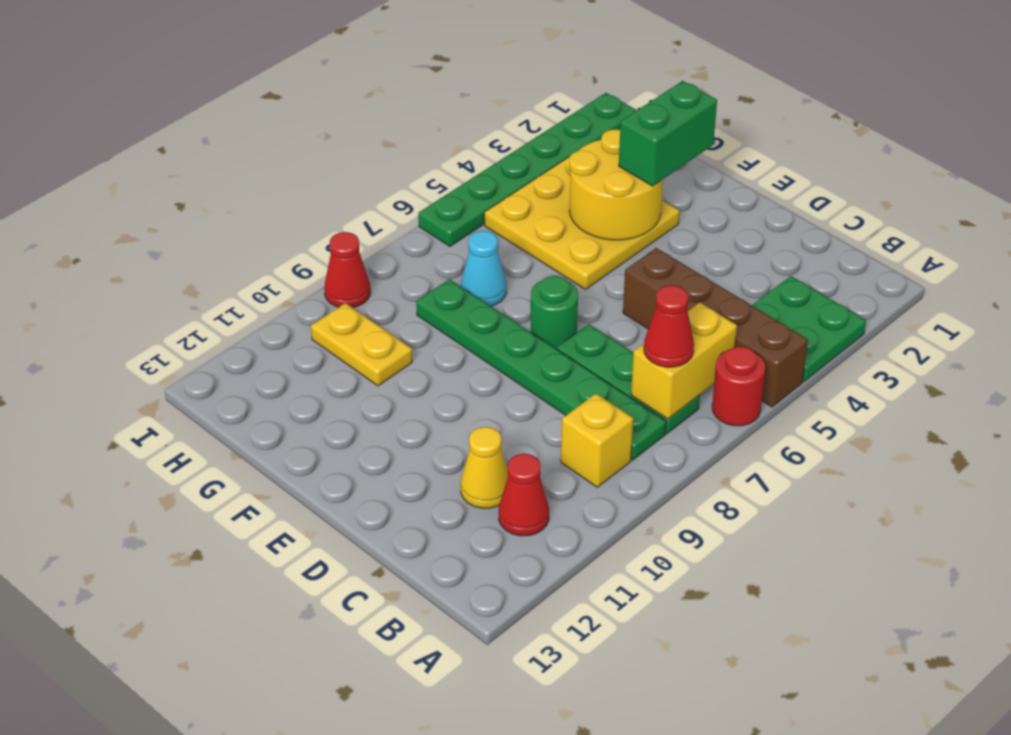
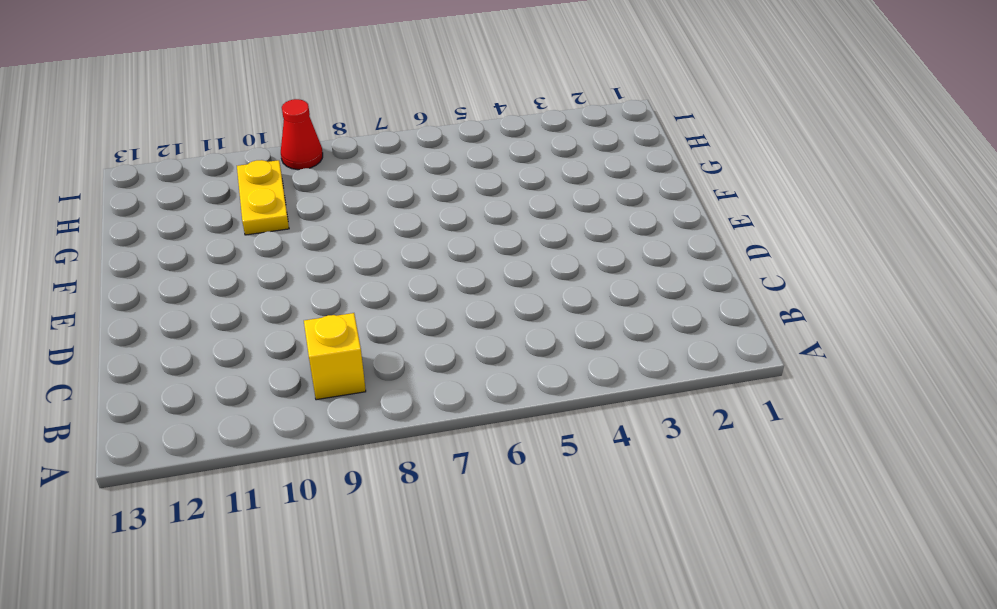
none -> green plate A3:B4 level 1
none -> brown brick A5:D5 level 1
none -> red round brick A6 level 1

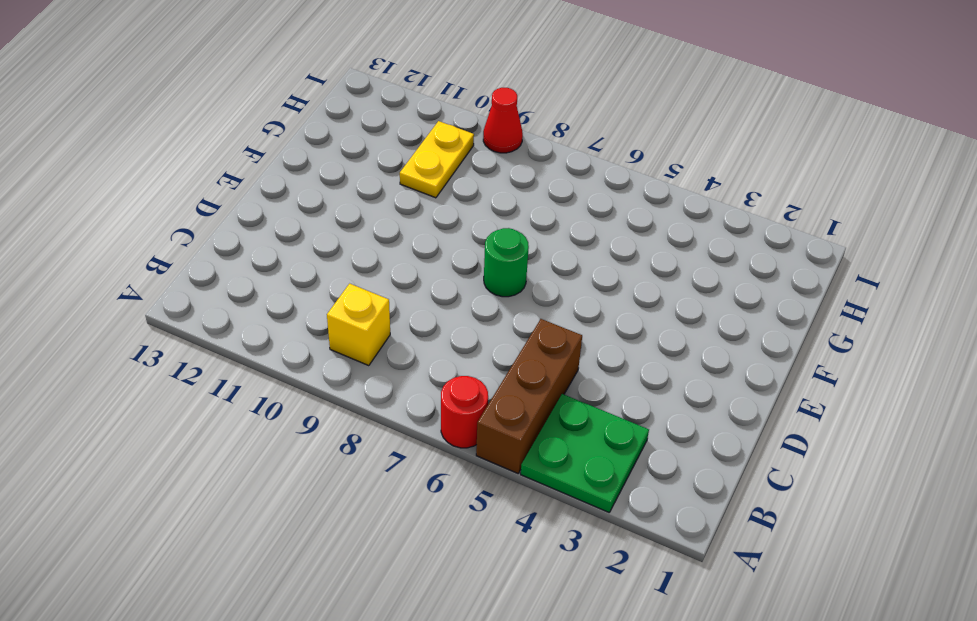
brown brick A5:C5 level 1 -> brown brick A5:D5 level 1
none -> green plate B7:D7 level 1
none -> green plate B8:G8 level 1
none -> red cone B11 level 1

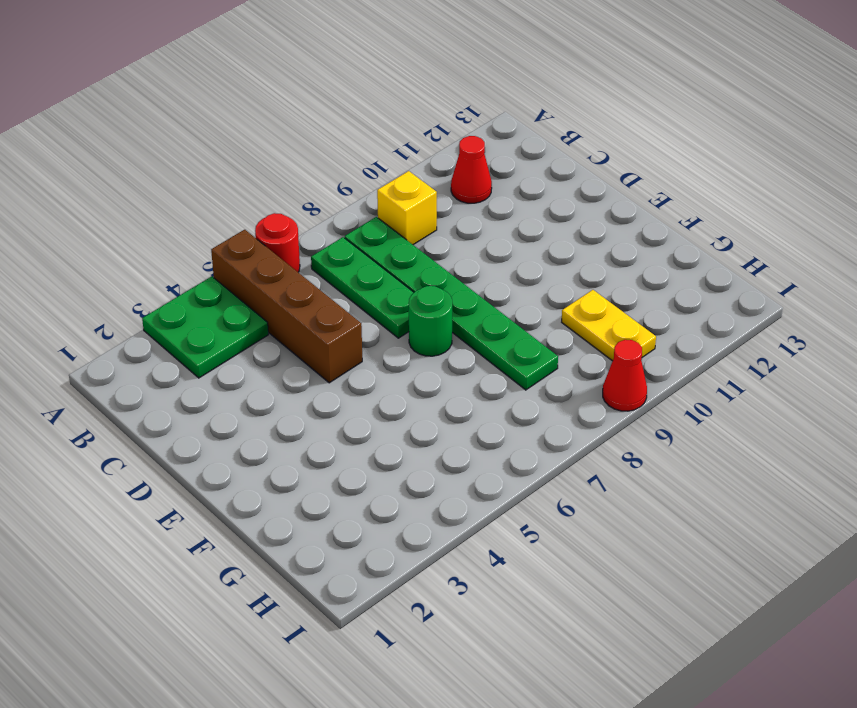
none -> yellow cone C11 level 1
none -> yellow plate F3:H5 level 1
none -> cyan cone G7 level 1

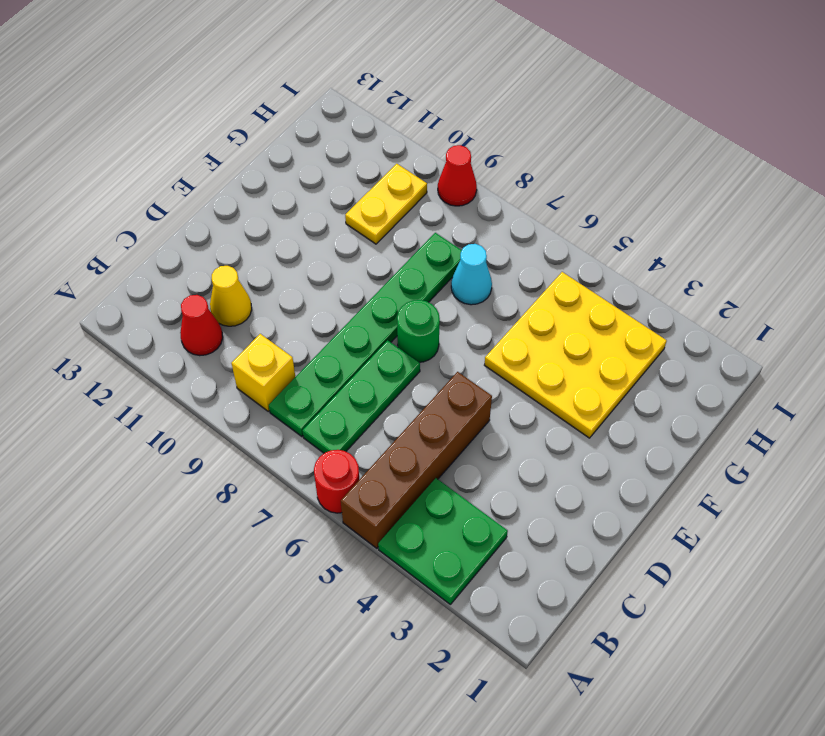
none -> green plate I1:I6 level 1
none -> yellow brick B6:B7 level 2
none -> yellow round brick F3:G4 level 2

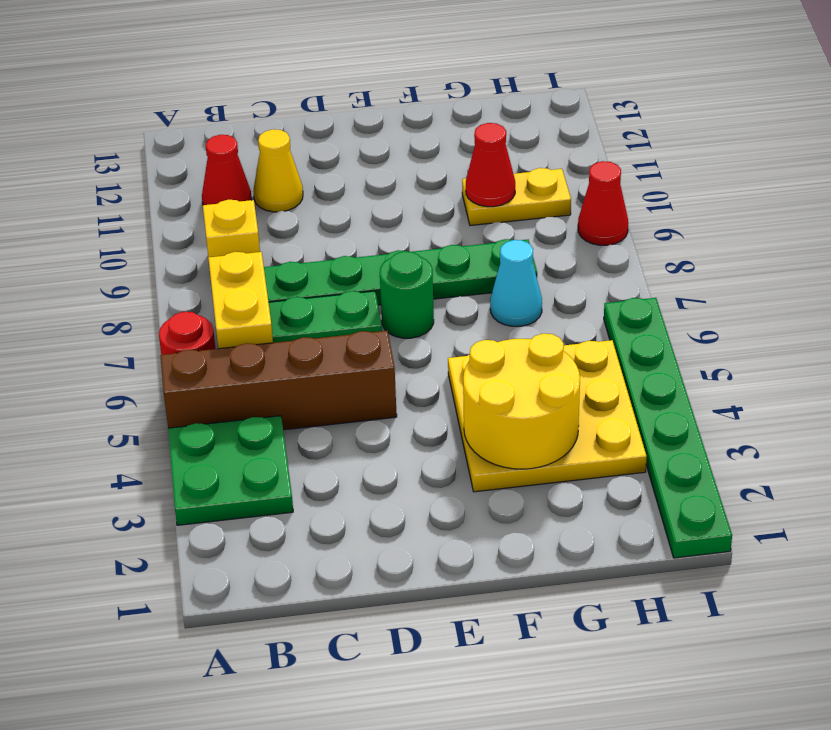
red cone G10 level 2 -> red cone B7 level 3
none -> green brick F2:F3 level 3

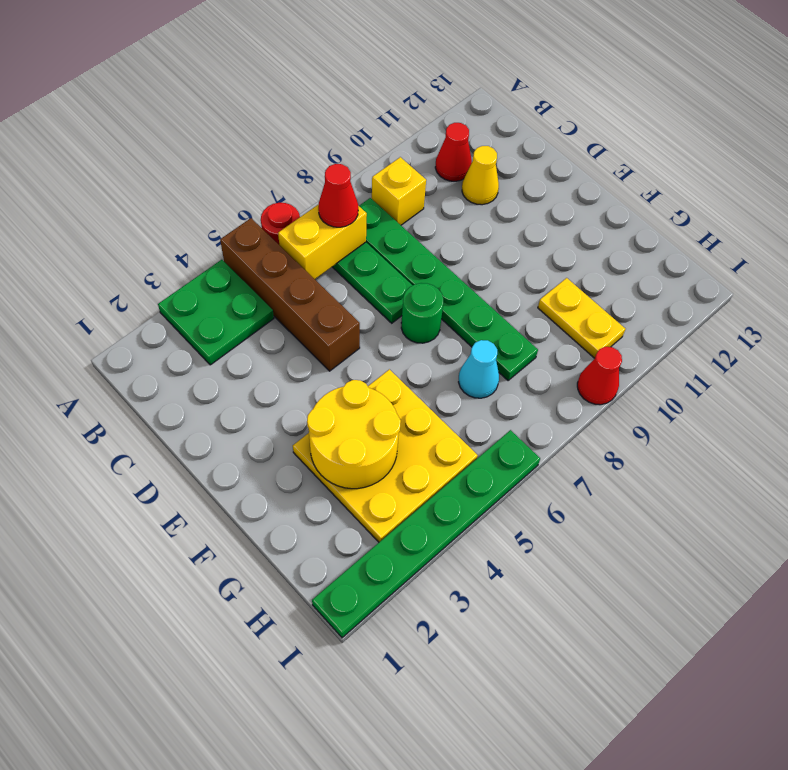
none -> green brick F2:F3 level 3

